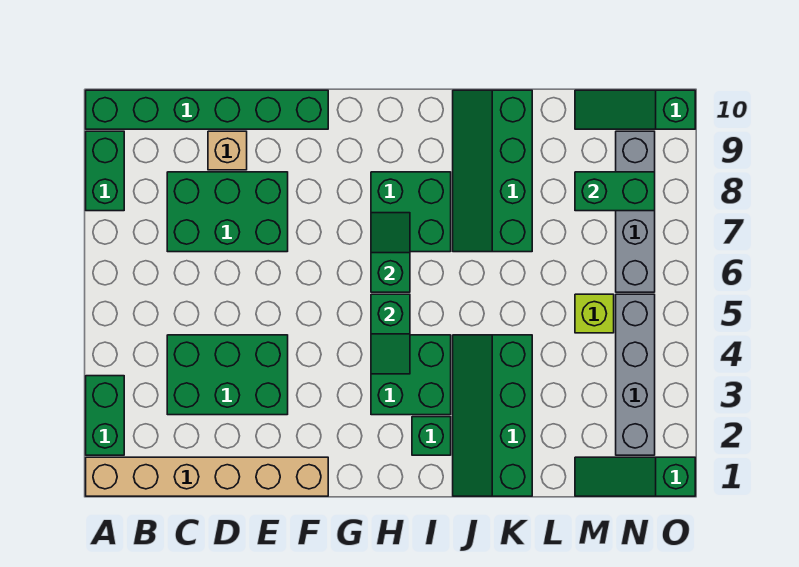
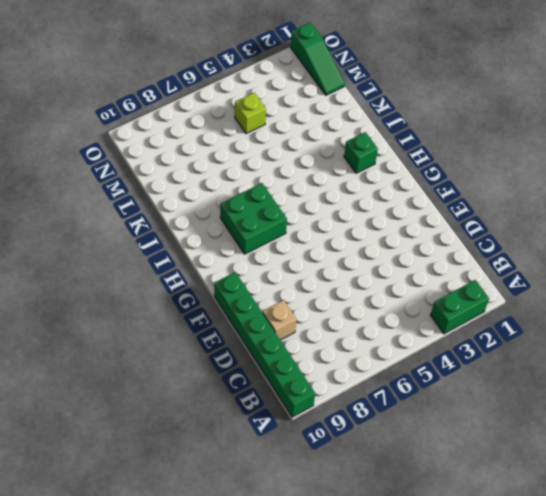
none -> tan brick A1:F1 level 1
none -> green brick A8:A9 level 1
none -> green brick C3:E4 level 1

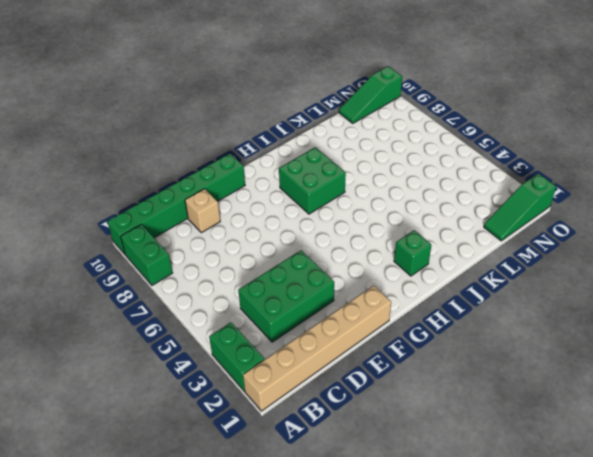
none -> green brick C7:E8 level 1
none -> green brick H3:I4 level 1
none -> green slope J1:K4 level 1 top K

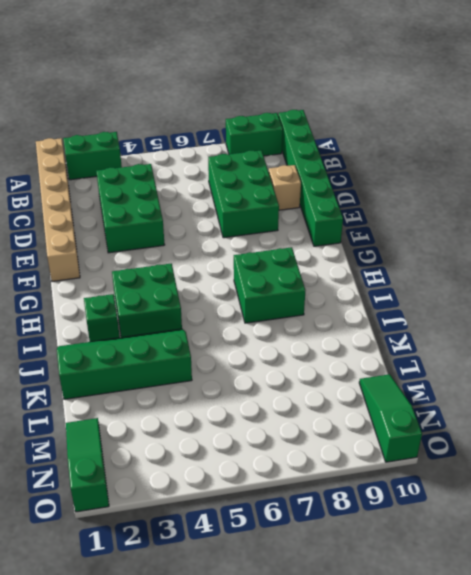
none -> green slope J7:K10 level 1 top K
none -> lime brick M5 level 1
none -> grey brick N2:N5 level 1

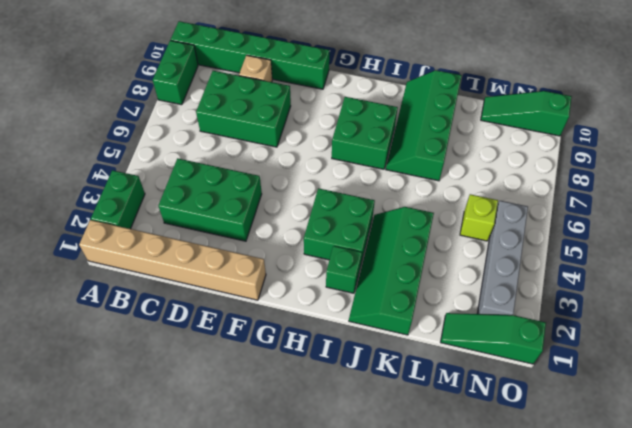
none -> grey brick N6:N9 level 1
none -> green slope H4:H5 level 2 top 5
none -> green slope H6:H7 level 2 top 6

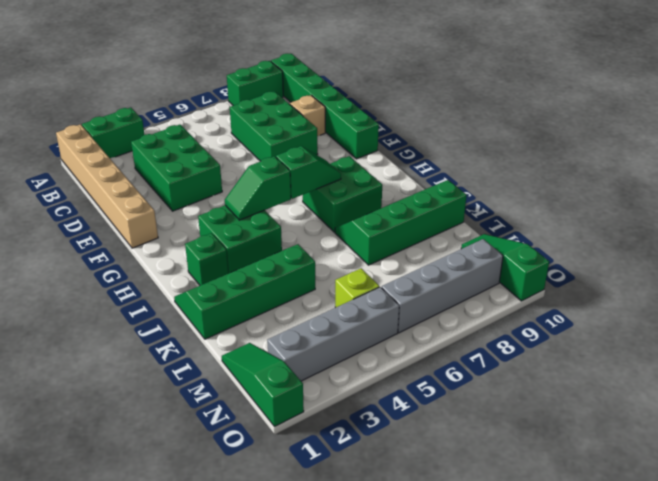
none -> green brick M8:N8 level 2

